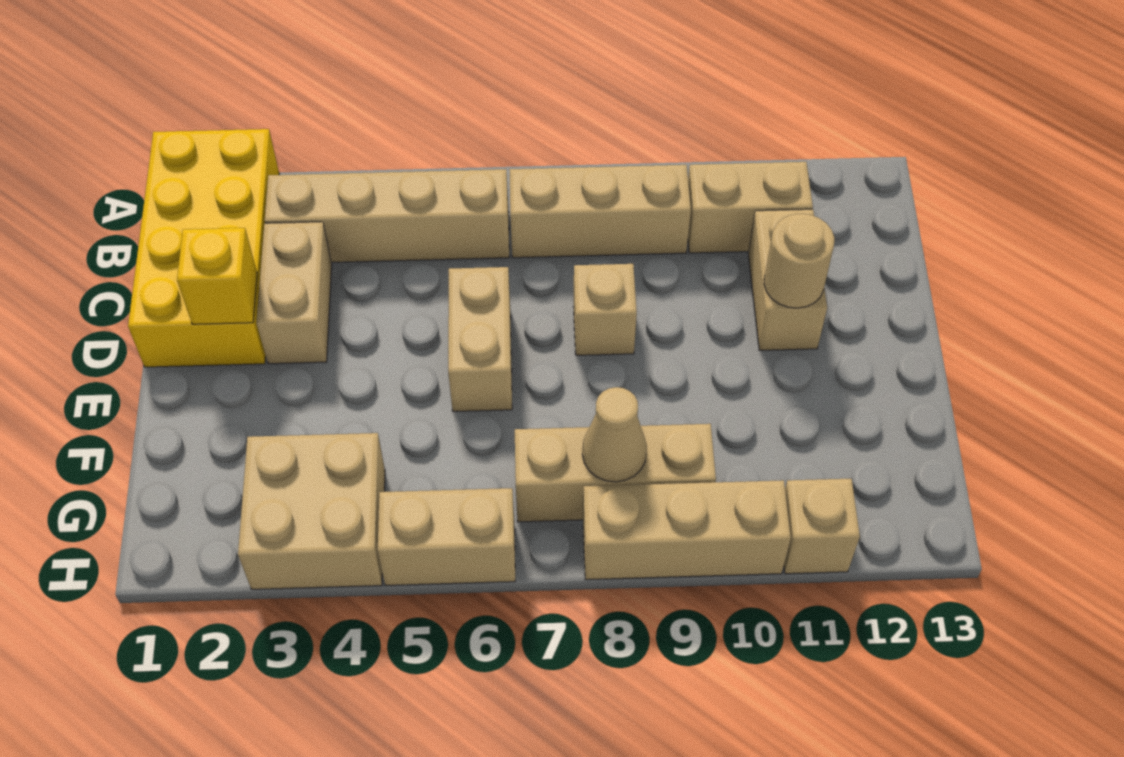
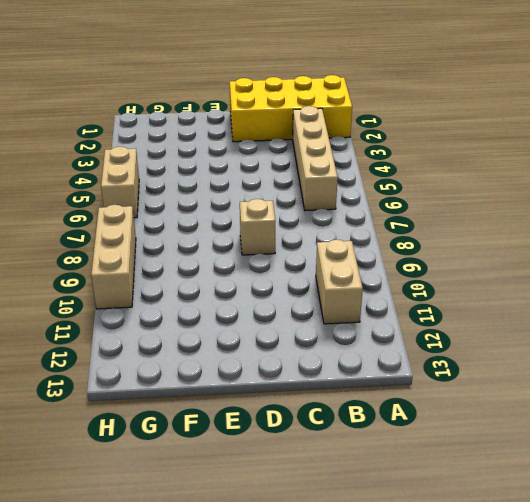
none -> tan brick B7:B9 level 1
none -> tan brick C3:D3 level 1
none -> tan brick C11:D11 level 1

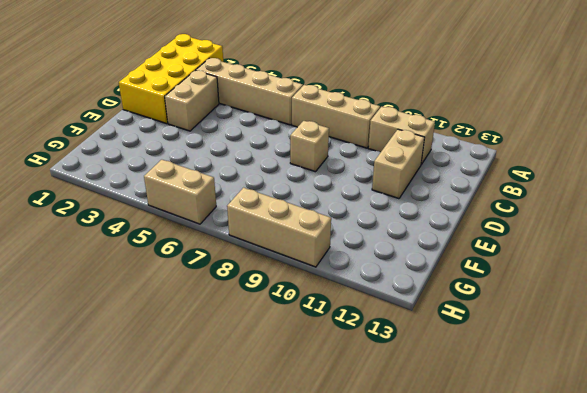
none -> tan brick D6:E6 level 1
none -> tan brick G3:H4 level 1
none -> tan brick G7:G9 level 1

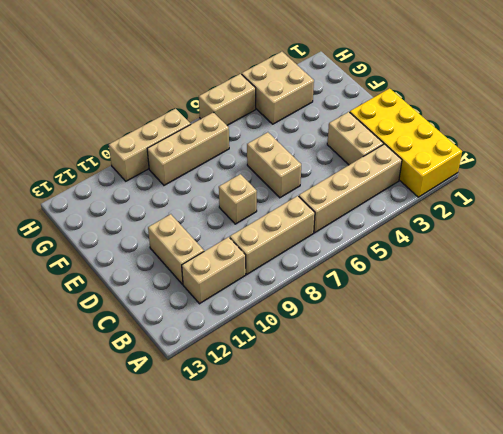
none -> tan brick H11 level 1
none -> yellow brick D2 level 2
none -> tan round brick D11 level 2

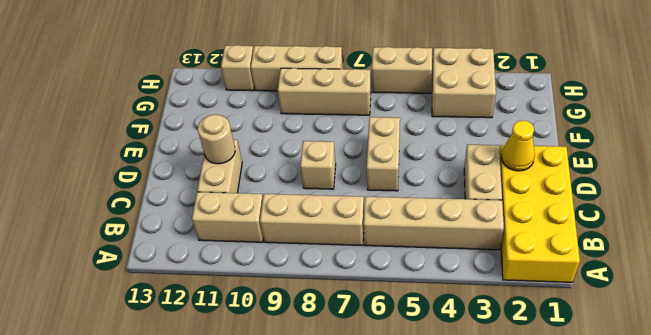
yellow cone D2 level 2 -> yellow brick D2 level 2
none -> tan cone G8 level 2

